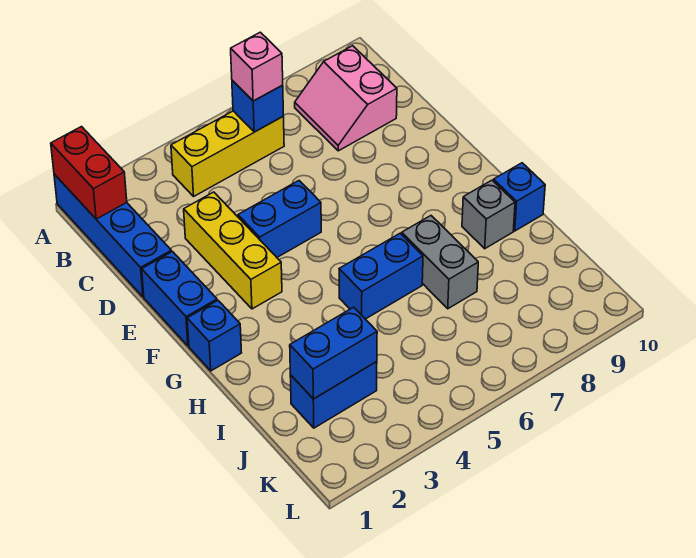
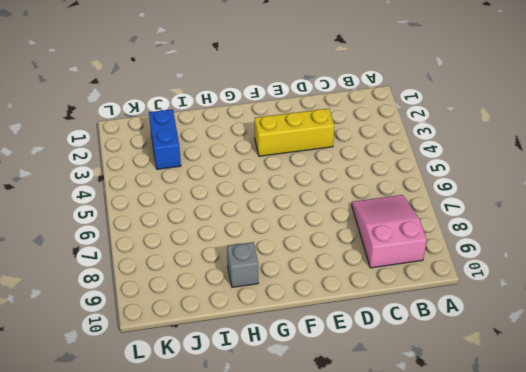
pink slope B7:C9 level 1 top 9 -> pink slope B8:C9 level 1 top 9
none -> blue brick A1:D1 level 1
none -> yellow brick B4:B6 level 1
none -> blue brick E1:F1 level 1

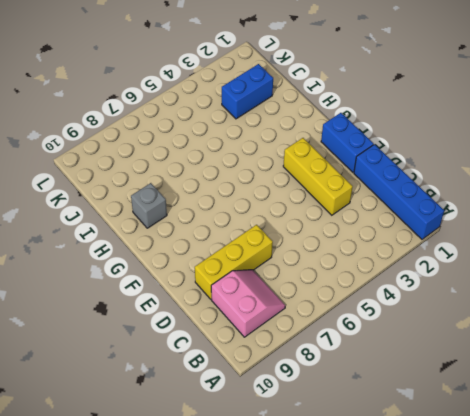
yellow brick D7:D9 level 1 -> yellow brick B4:B6 level 1
none -> blue brick E4:E5 level 1
none -> blue brick G1 level 1
none -> blue brick H5:H6 level 1

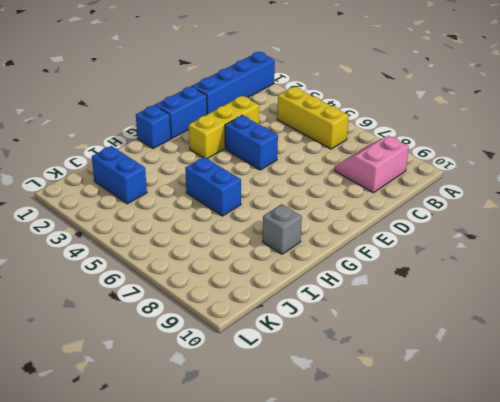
none -> grey brick H7:I7 level 1
none -> blue brick H10 level 1
none -> red brick A1:B1 level 2

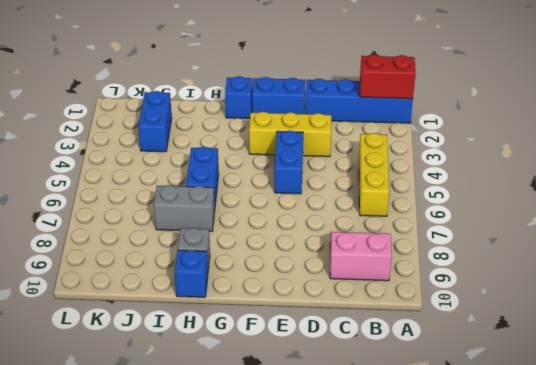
none -> blue brick B6 level 2
none -> blue brick J2:J3 level 2
none -> pink brick B6 level 3

